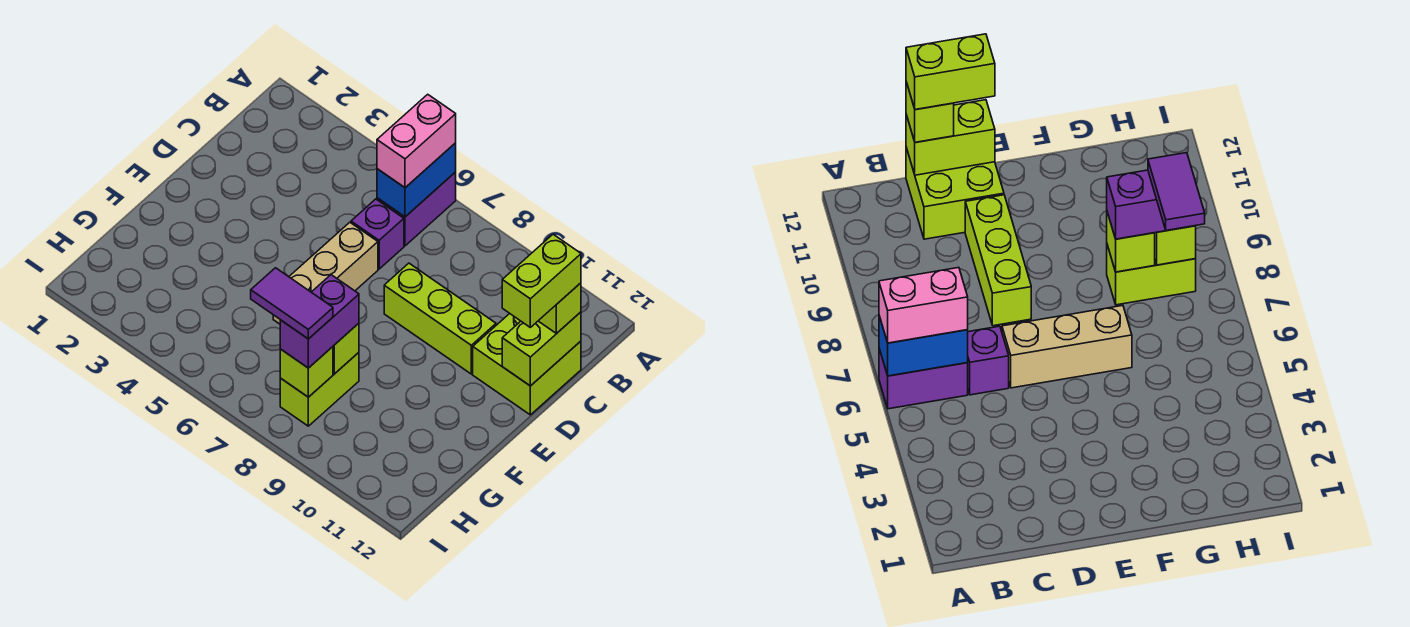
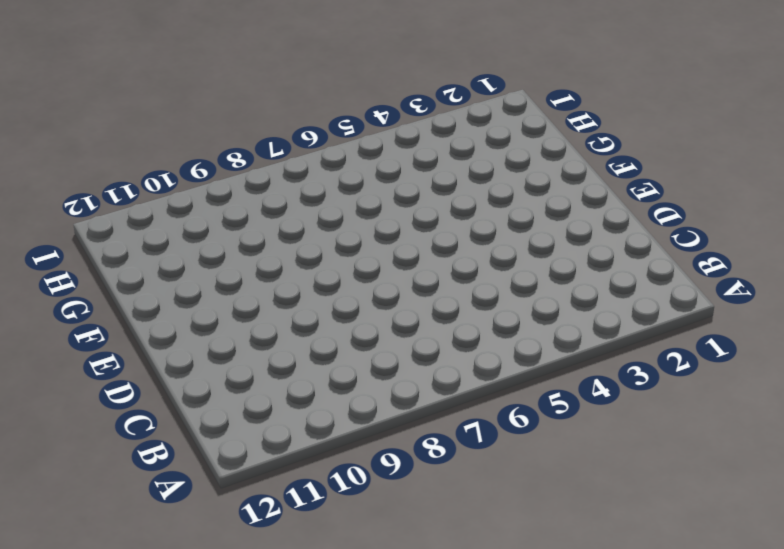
none -> purple brick A6:B6 level 1
none -> purple brick C6 level 1
none -> lime brick C11:D12 level 1

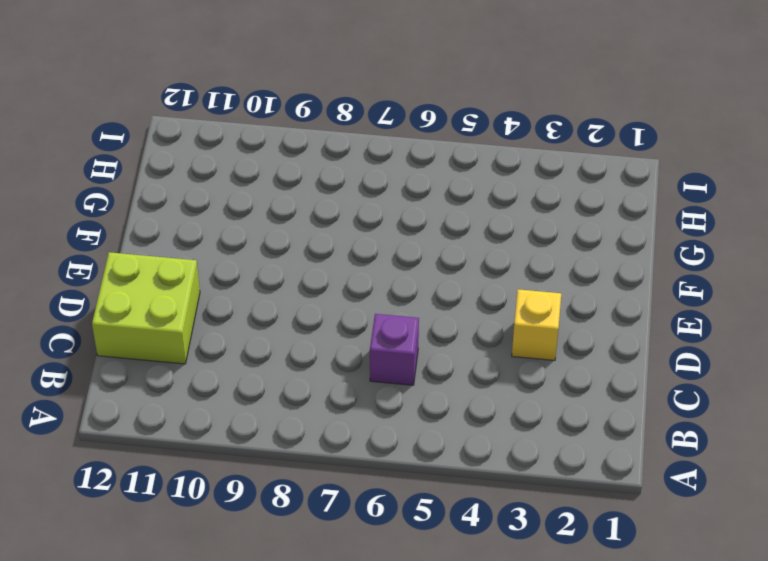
yellow brick D3 level 1 -> none
none -> purple brick A6:B6 level 1
none -> tan brick D6:F6 level 1
none -> lime brick D8:D10 level 1

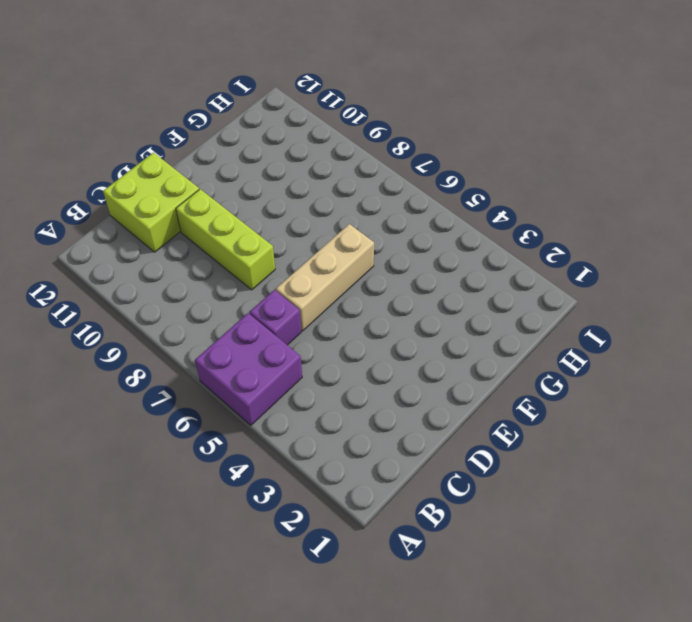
purple brick A5:B6 level 1 -> purple brick A6:B6 level 1
none -> lime brick G8:H8 level 1
none -> blue brick A6:B6 level 2
none -> lime brick C12:D12 level 2

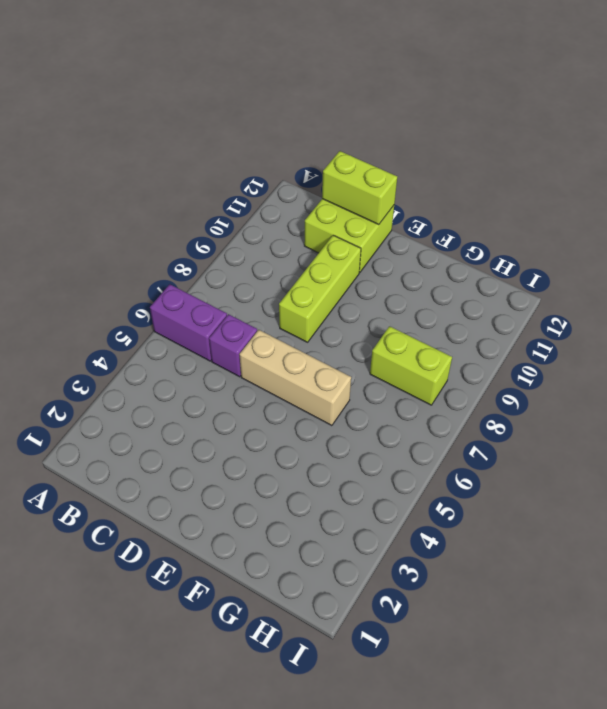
none -> blue brick A6:B6 level 2
none -> lime brick G8 level 2
none -> lime brick H8 level 2

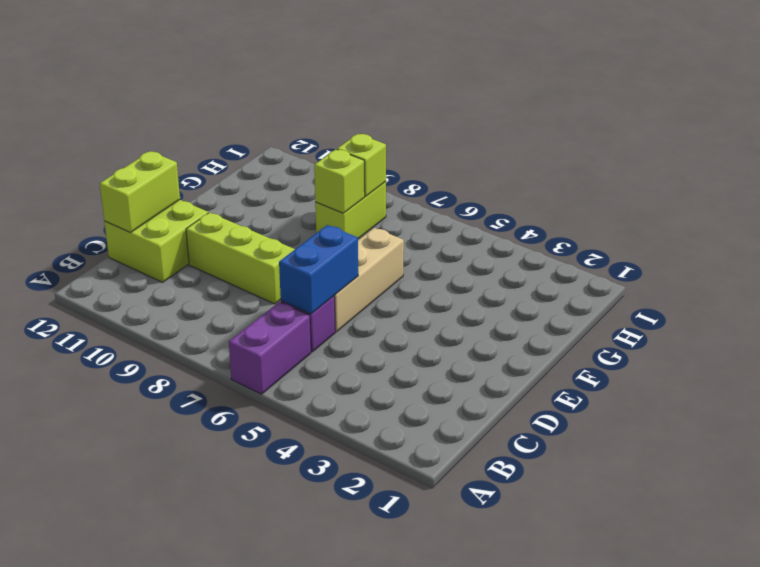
blue brick C6:D6 level 2 -> blue brick A6:B6 level 2
none -> pink brick A6:B6 level 3
none -> lime brick C12 level 3
none -> purple brick G8:H8 level 3

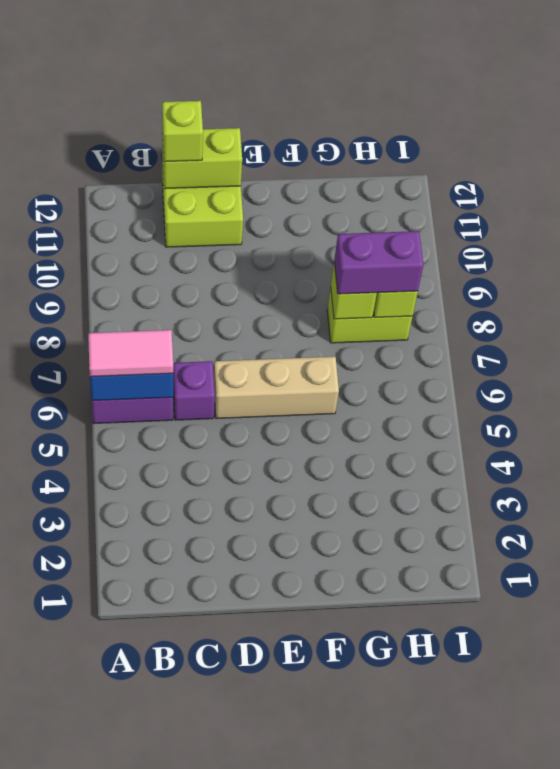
pink tile A6:B6 level 3 -> pink brick A6:B6 level 3
none -> lime brick D8:D10 level 1
none -> lime brick C12:D12 level 4
none -> purple tile H7:H8 level 4

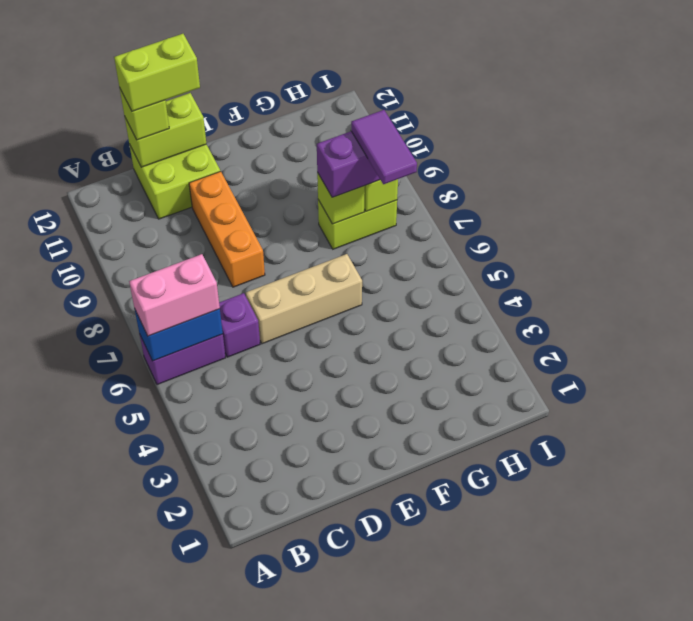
orange brick D8:D10 level 1 -> lime brick D8:D10 level 1

